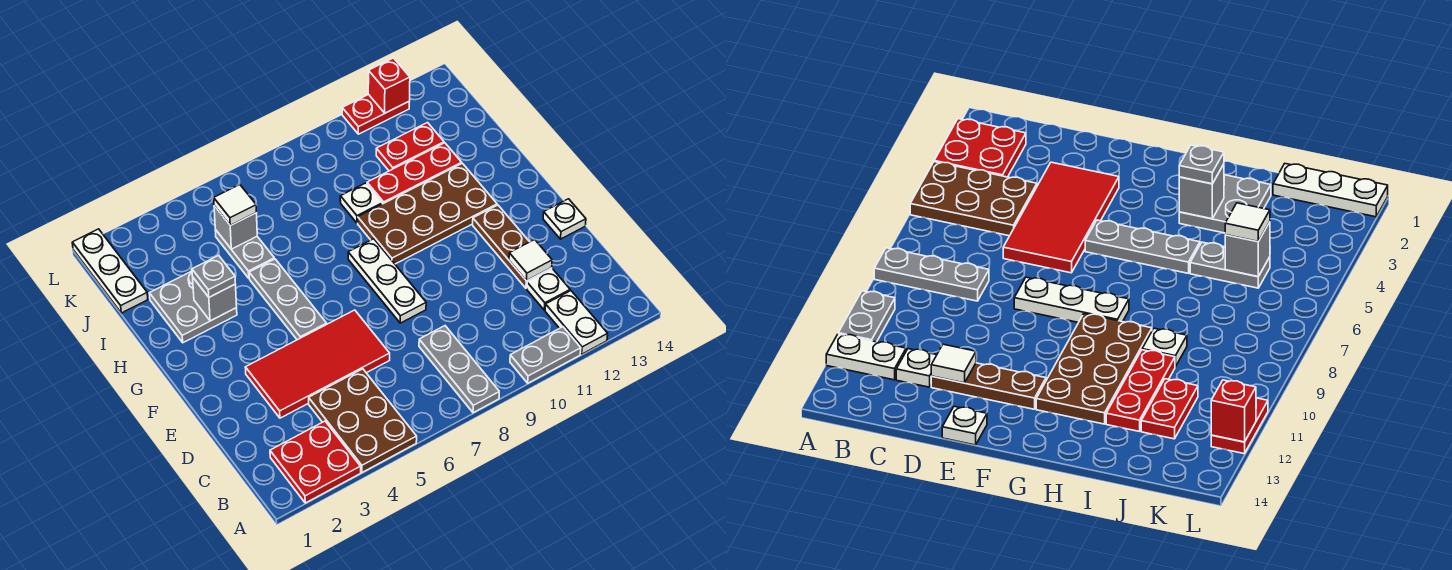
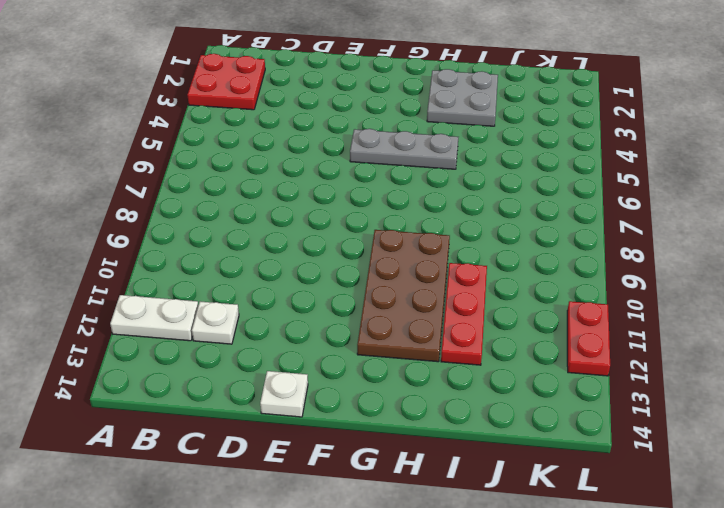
none -> brown plate A4:C5 level 1
none -> grey plate A8:C8 level 1
none -> grey plate A10:A11 level 1

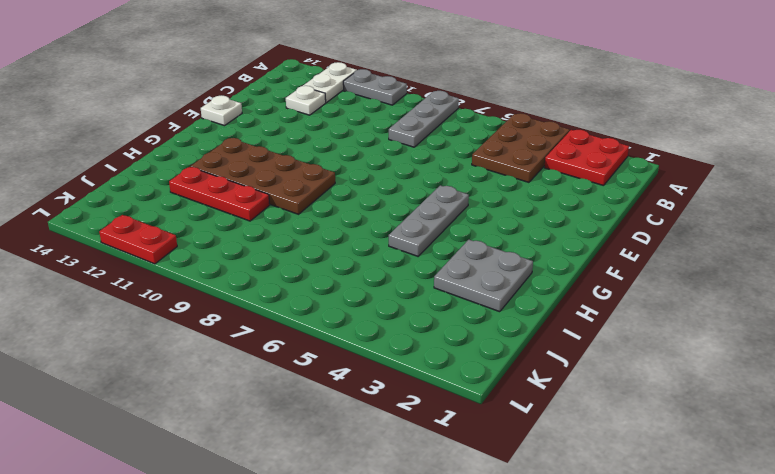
none -> red tile D3:E6 level 1
none -> brown plate D12:F12 level 1
none -> white plate E8:G8 level 1

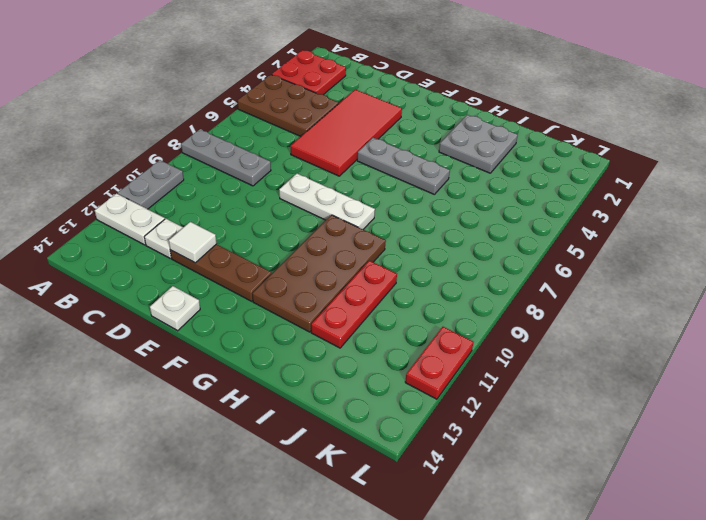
none -> grey plate I5:J5 level 1
none -> white plate I9 level 1
none -> white plate J1:L1 level 1

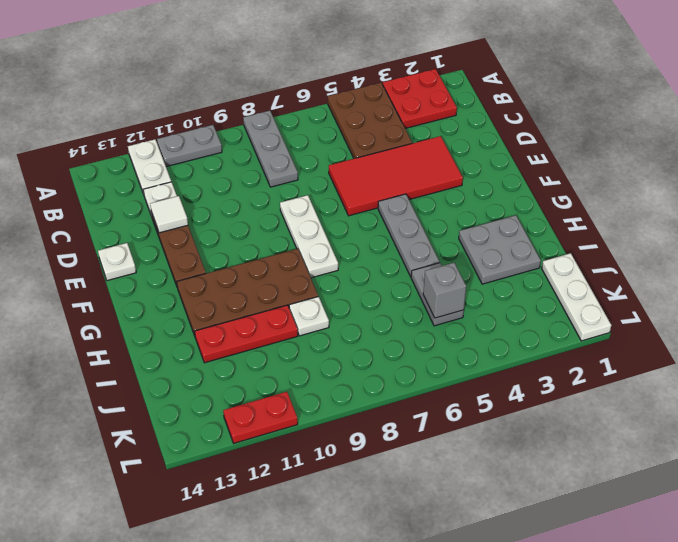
none -> red plate J11:J12 level 1
none -> grey brick H3 level 2
none -> red brick L12 level 2

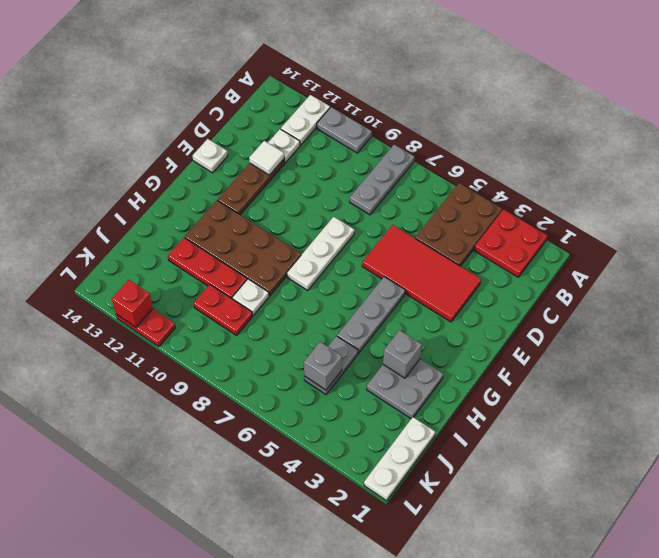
red plate J9:J10 level 1 -> red plate J11:J12 level 1
none -> grey plate H3 level 3
none -> white tile J5 level 3

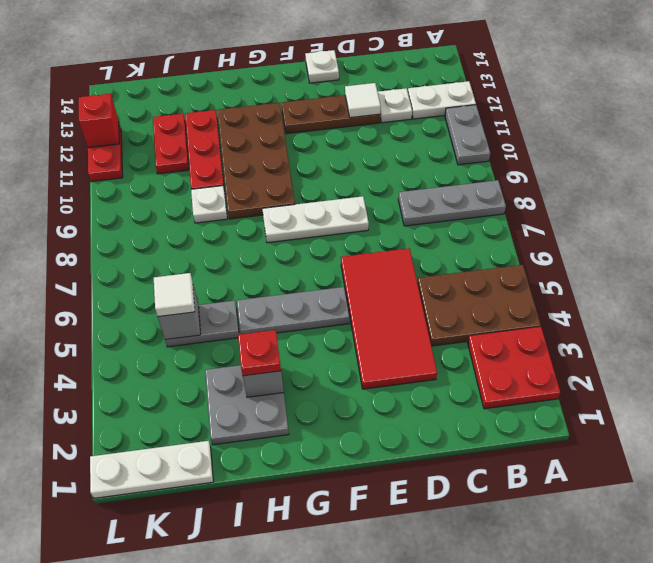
red plate H3 level 3 -> grey plate H3 level 3

